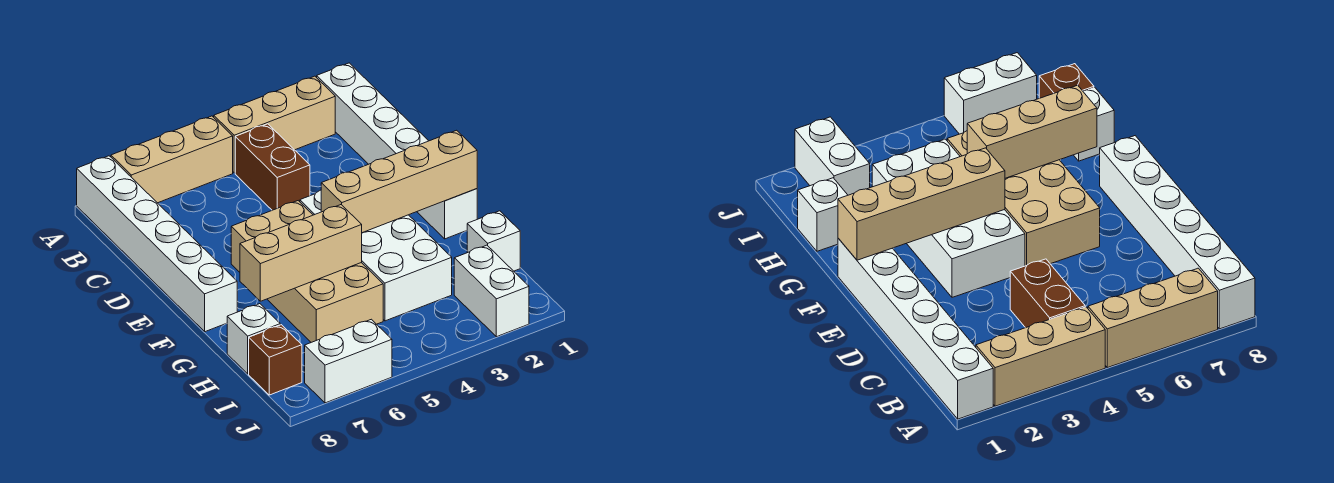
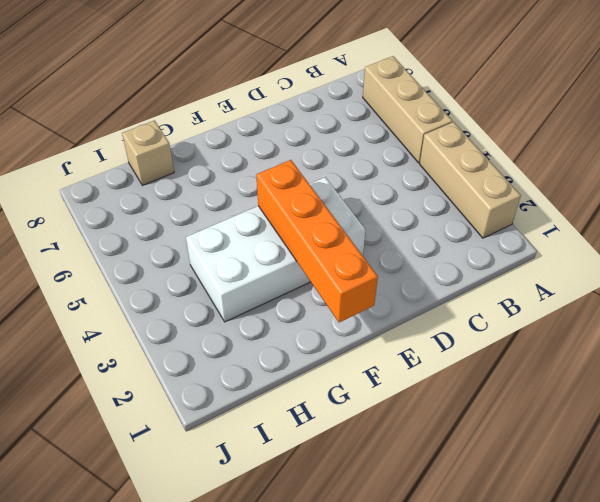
orange brick F1:F4 level 2 -> tan brick F1:F4 level 2
tan brick H8 level 1 -> white brick H8 level 1
none -> white brick A1:F1 level 1
none -> white brick A8:F8 level 1
none -> brown brick B4:C4 level 1

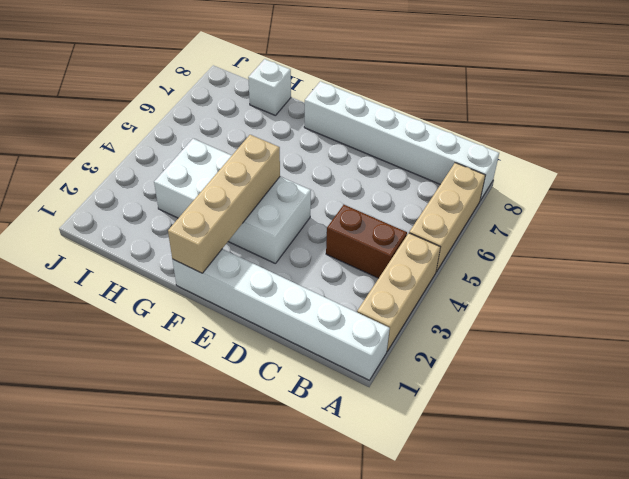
none -> tan brick E5:H6 level 1
none -> white brick H1 level 1
none -> white brick I2:J2 level 1

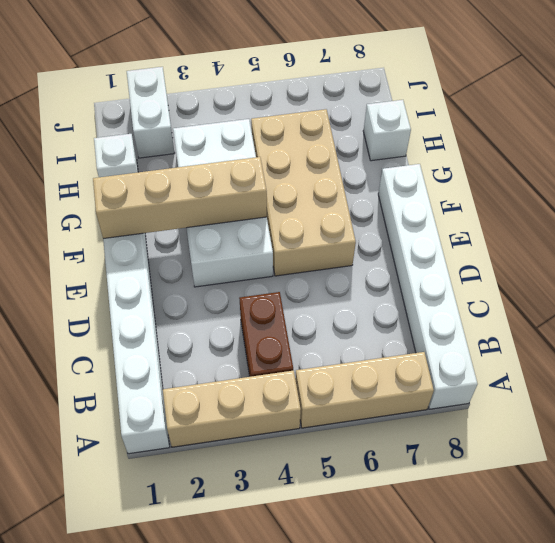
none -> brown brick I8 level 1
none -> white brick J6:J7 level 1
none -> tan brick G5:G7 level 2

